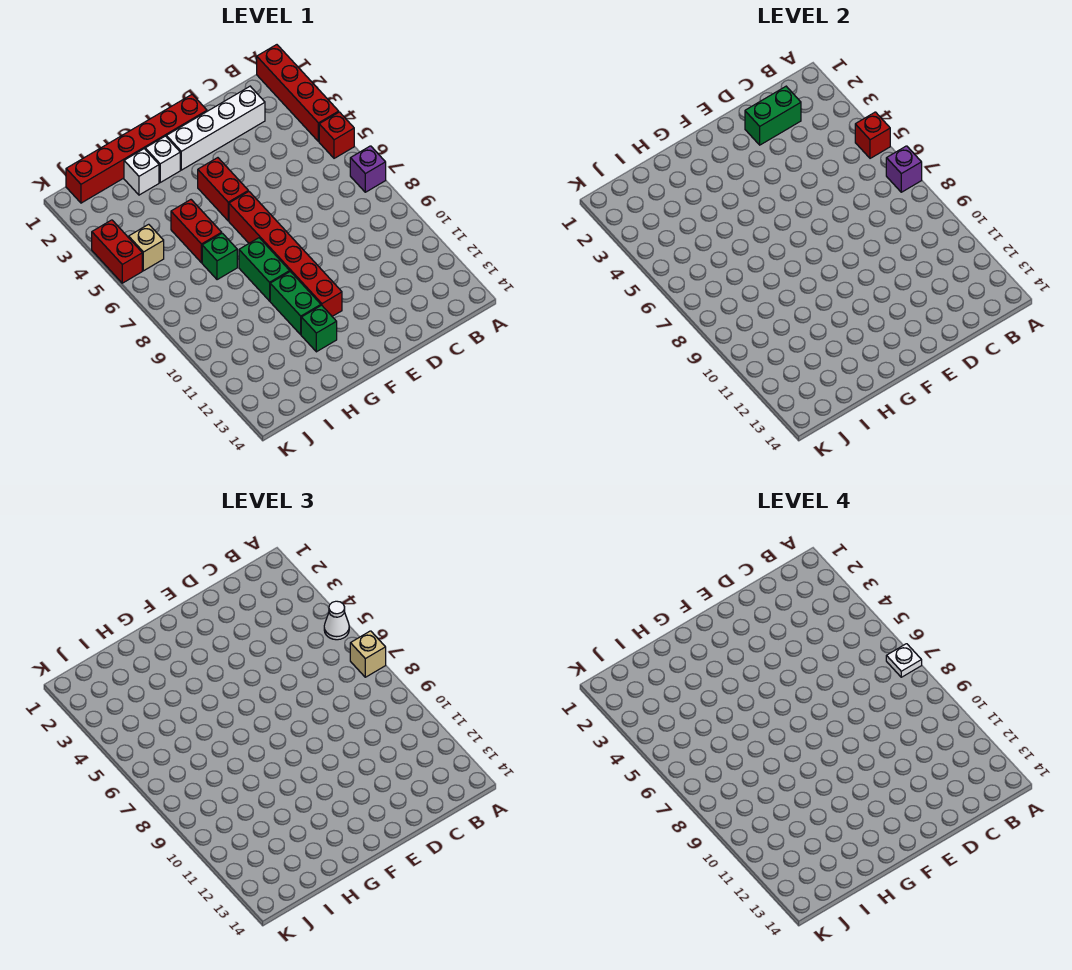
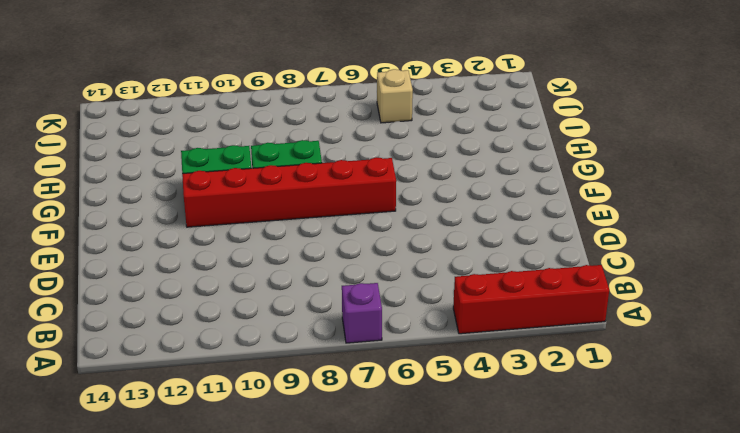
none -> red brick A5 level 1
none -> white brick C2:F2 level 1
none -> red brick E1:J1 level 1

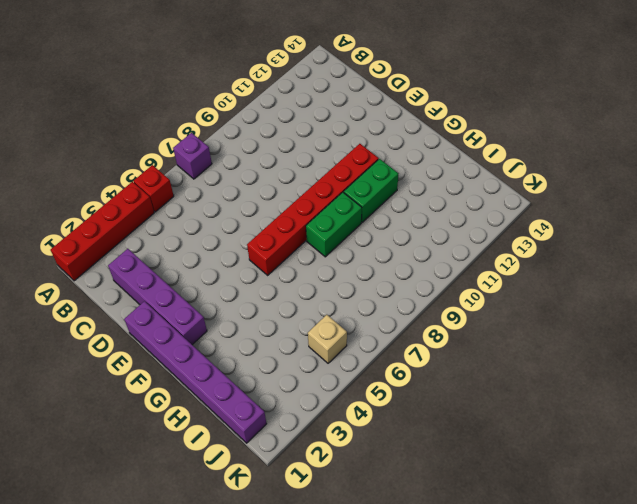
purple brick C2:F2 level 1 -> white brick C2:F2 level 1
purple brick E1:J1 level 1 -> red brick E1:J1 level 1
none -> red brick F4:F5 level 1
none -> white brick G2 level 1
none -> green brick G12 level 1

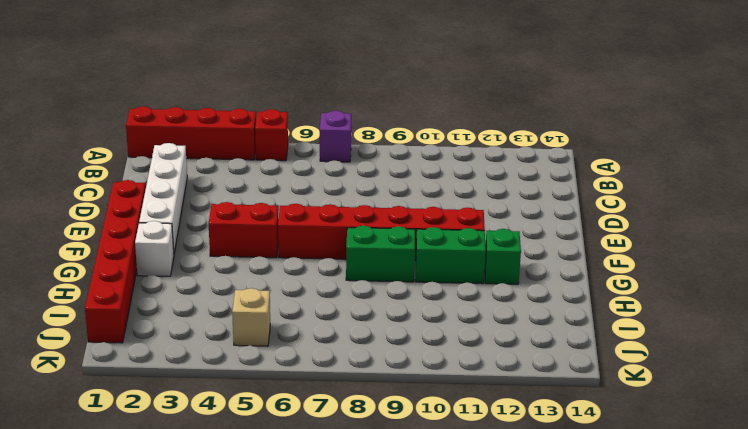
none -> white brick H2 level 1
none -> red brick H5:H6 level 1
none -> green brick H7 level 1

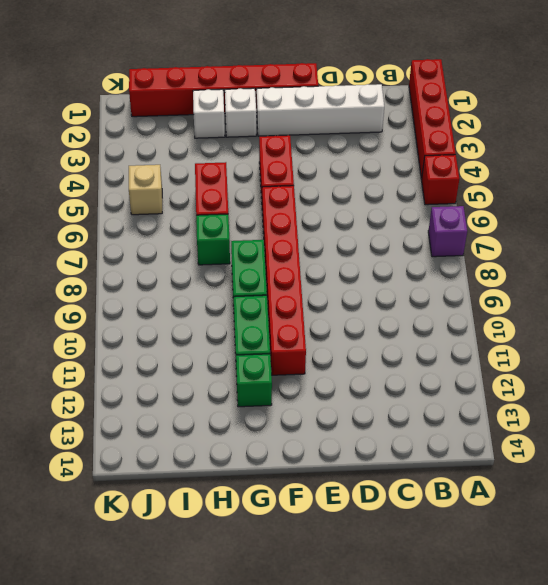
none -> red brick K4:K5 level 1
none -> red brick A5 level 2
none -> purple brick A7 level 2

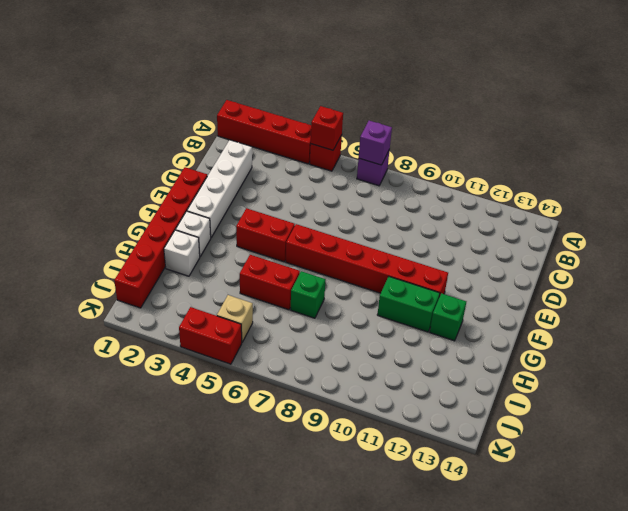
none -> green brick G8:G9 level 1
none -> green brick C2:D2 level 2
none -> white cone A5 level 3

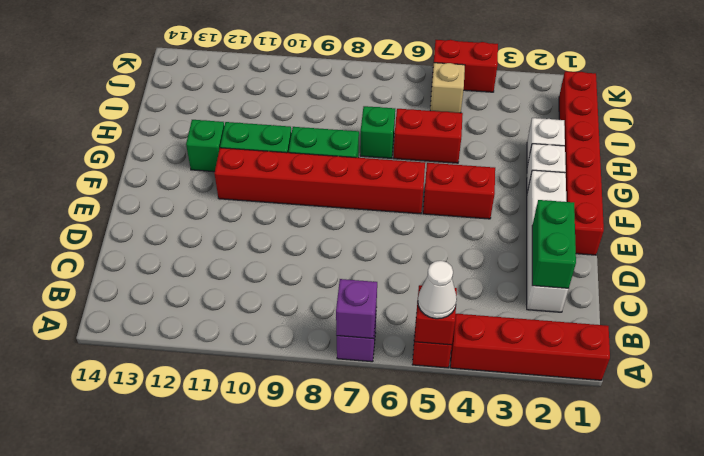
none -> tan brick A7 level 3
none -> white plate A7 level 4

